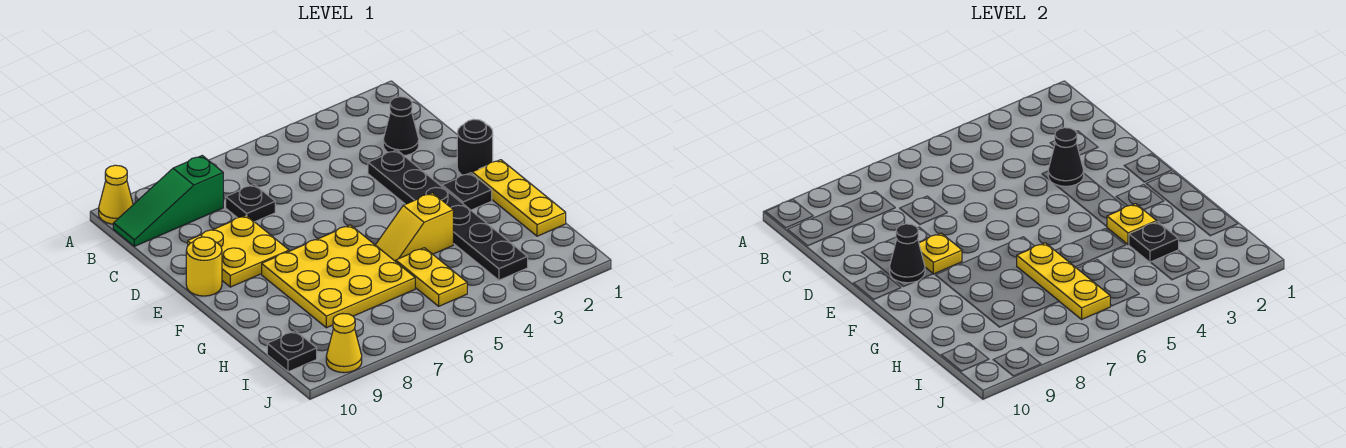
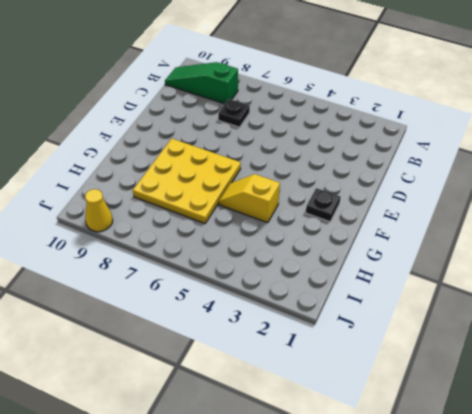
none -> yellow cone A10 level 1
none -> black cone C2 level 1
none -> black plate D3:I3 level 1

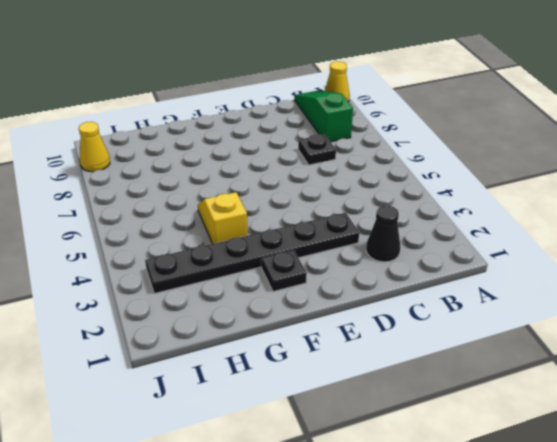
none -> yellow plate D8:E9 level 1
none -> black round brick E1 level 1
none -> yellow round brick E10 level 1

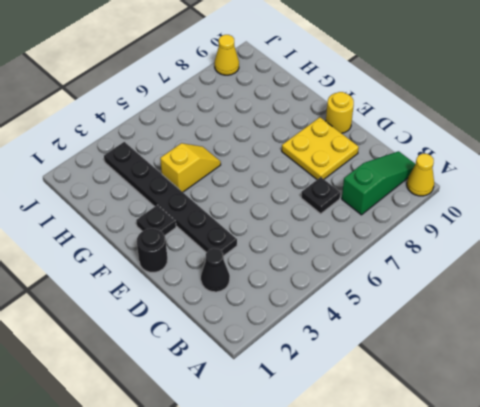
none -> yellow plate F1:H1 level 1
none -> yellow plate F6:H8 level 1
none -> yellow plate H5:I5 level 1

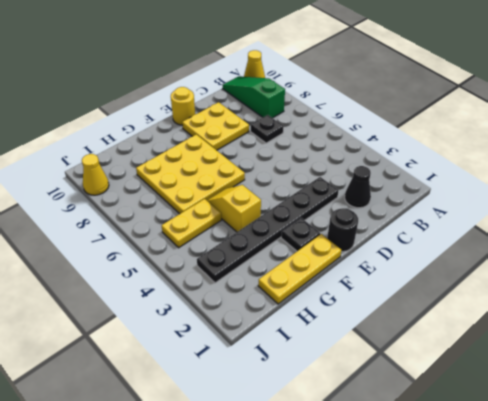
none -> black plate I10 level 1
none -> black cone D3 level 2
none -> yellow plate E8 level 2

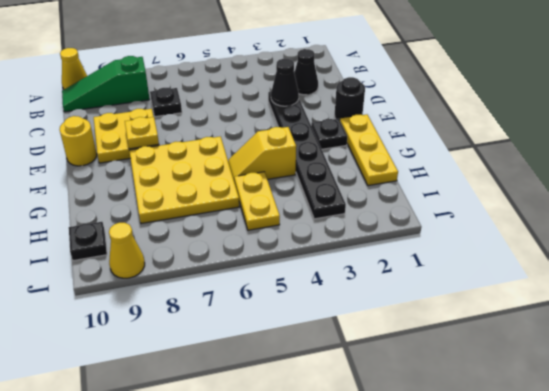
none -> black cone E9 level 2
none -> yellow plate G3 level 2
none -> yellow plate G6:I6 level 2

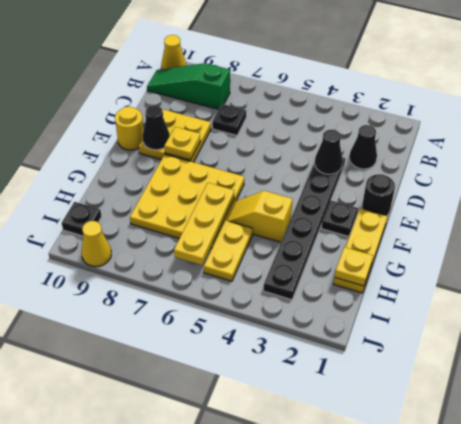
yellow plate H1 level 2 -> yellow plate G3 level 2
none -> black plate H3 level 2

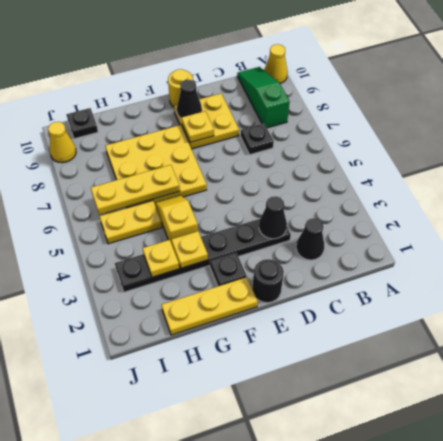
yellow plate H3 level 2 -> black plate H3 level 2

